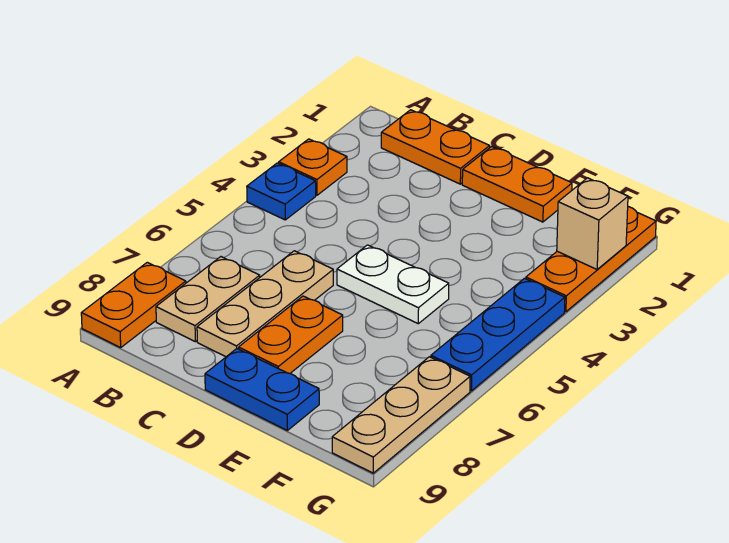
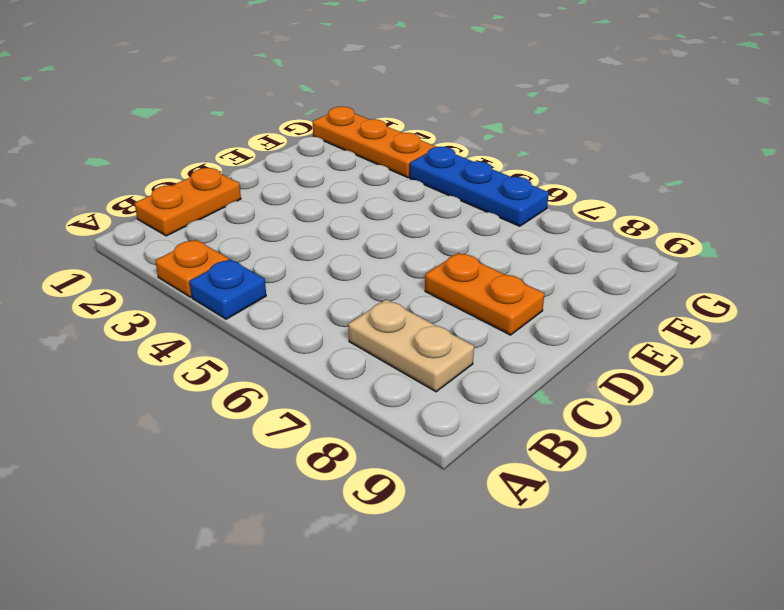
none -> orange plate A8:A9 level 1
none -> tan plate C6:C8 level 1
none -> orange plate D1:E1 level 1

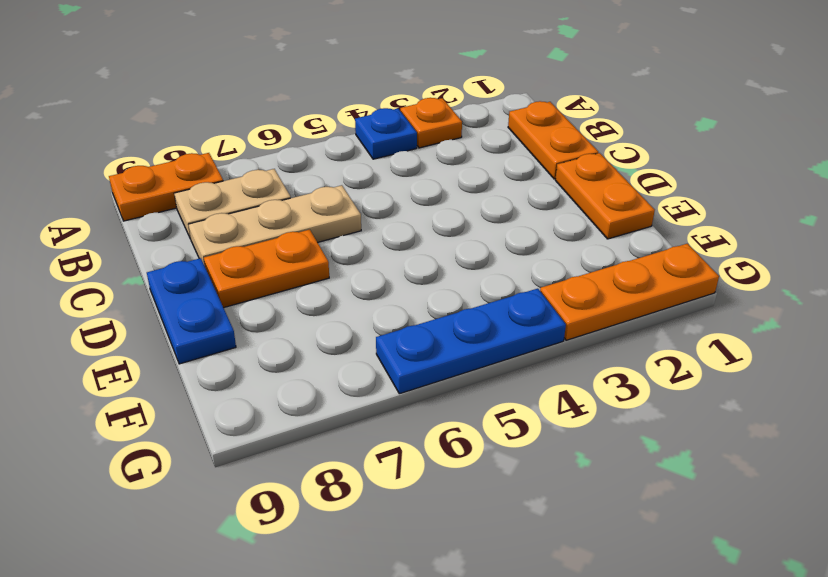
none -> white plate D5:E5 level 1
none -> tan plate G7:G9 level 1
none -> tan brick G2 level 2

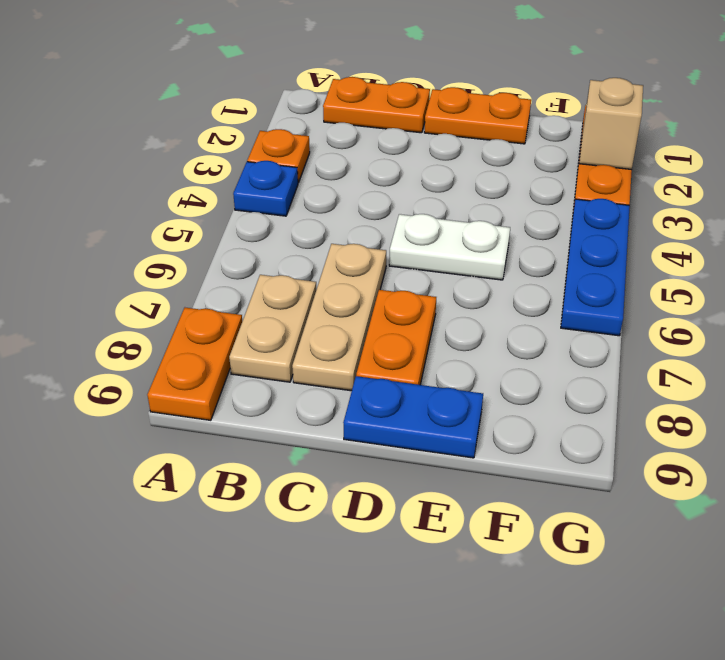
none -> tan plate G7:G9 level 1

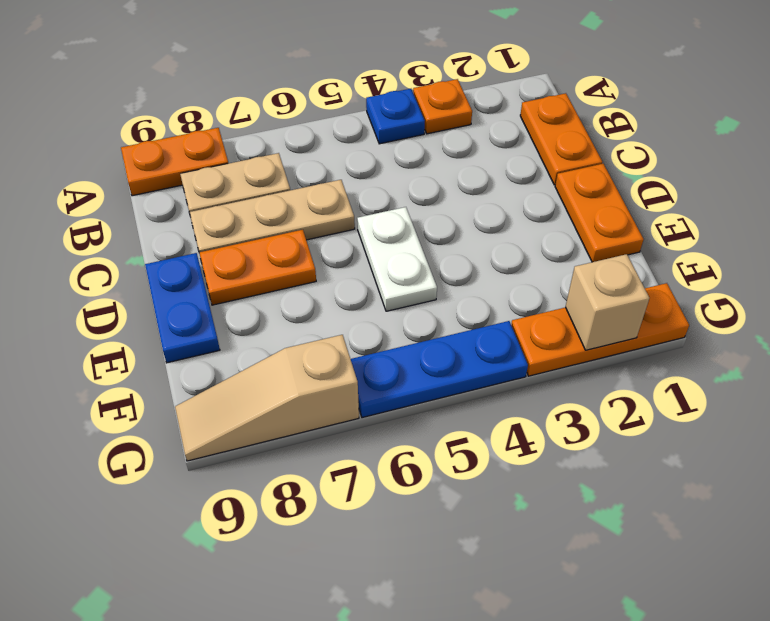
tan slope G7:G9 level 1 top 7 -> tan plate G7:G9 level 1

